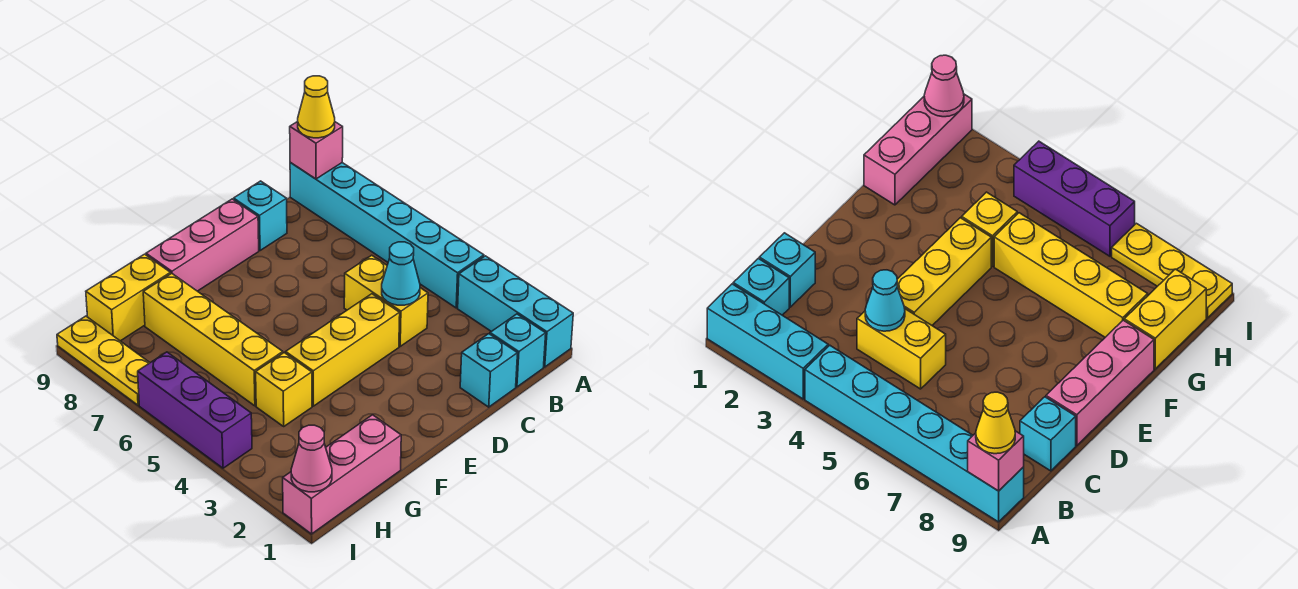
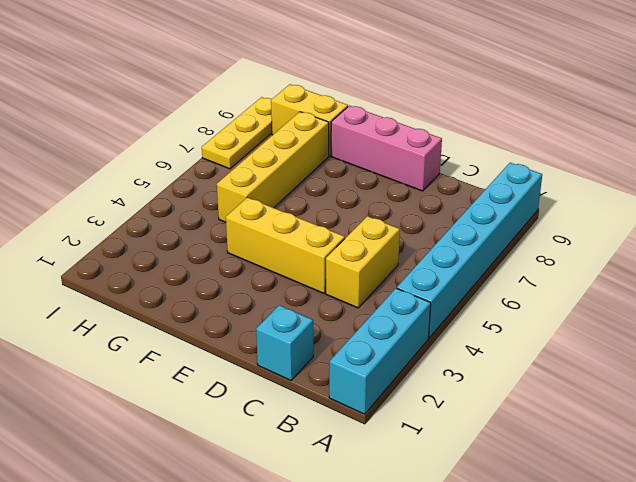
none -> cyan brick B1 level 1
none -> cyan brick C9 level 1
none -> pink brick G1:I1 level 1

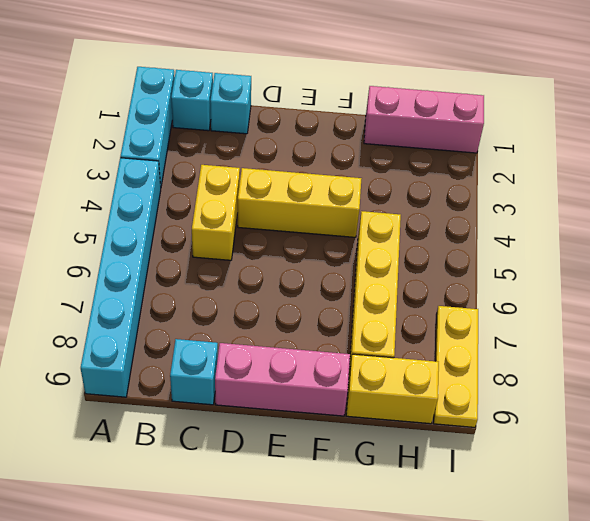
none -> yellow brick G4 level 1
none -> purple brick I4:I6 level 1
none -> pink brick A9 level 2

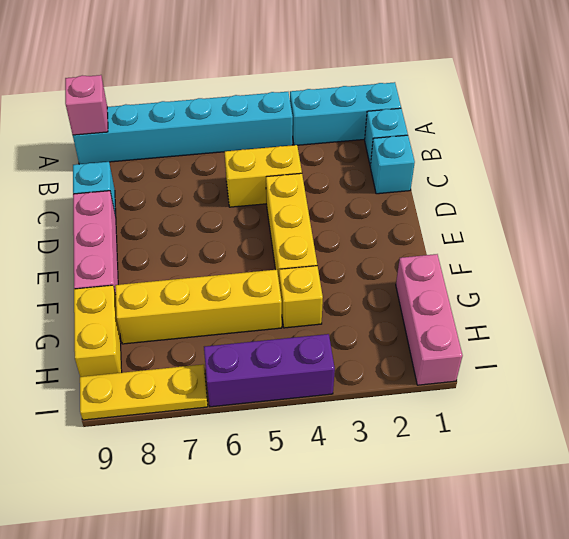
none -> cyan cone C4 level 2
none -> pink cone I1 level 2
none -> yellow cone A9 level 3

